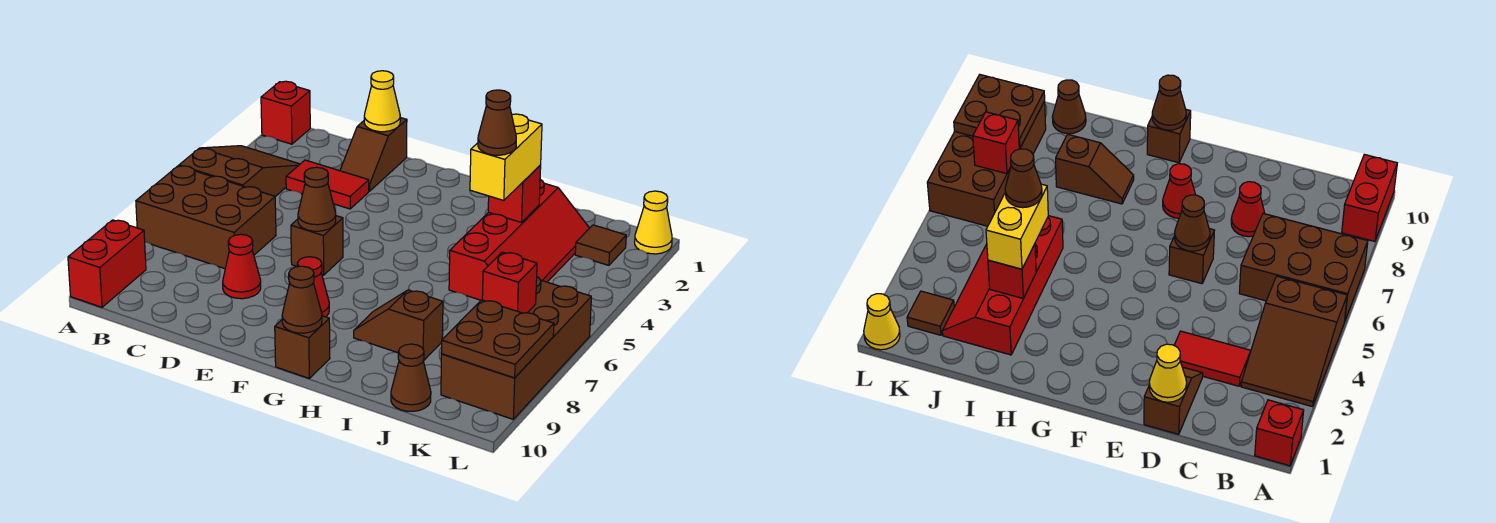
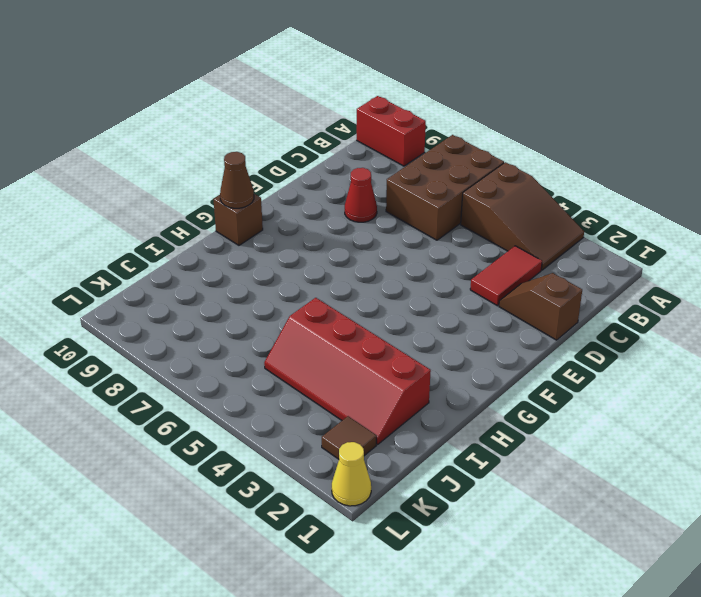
none -> red brick A1 level 1
none -> brown brick E6 level 1
none -> red cone F8 level 1

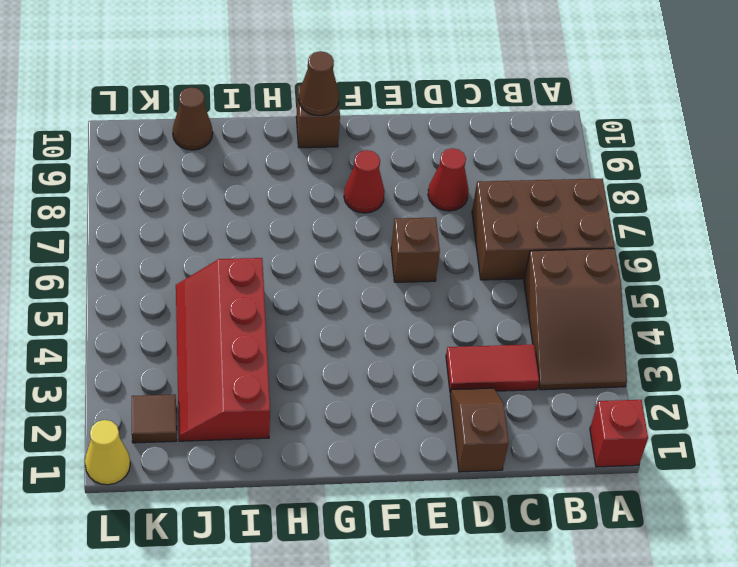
none -> red brick A9:A10 level 1
none -> brown slope H8:I8 level 1 top I
none -> brown brick K6:L9 level 1

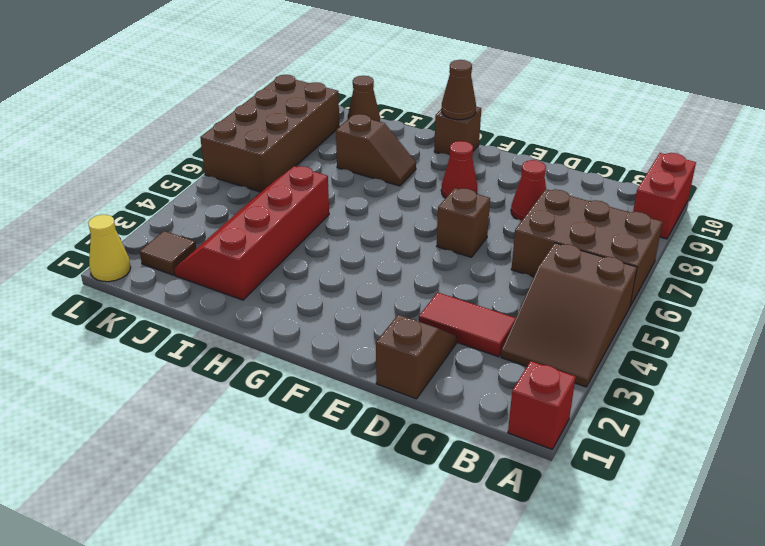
none -> yellow cone D1 level 2
none -> brown cone E6 level 2
none -> red brick I3 level 2

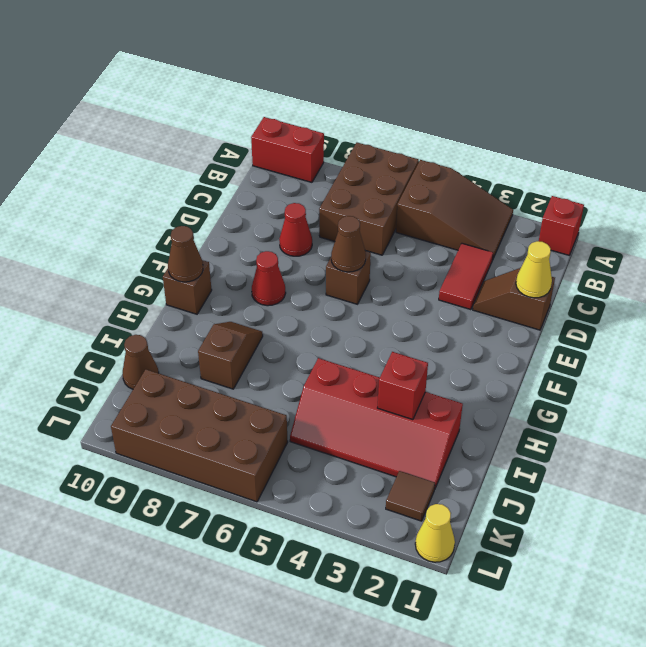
none -> red brick K7 level 2
none -> brown plate K8:L9 level 2
none -> yellow brick I3:I4 level 3

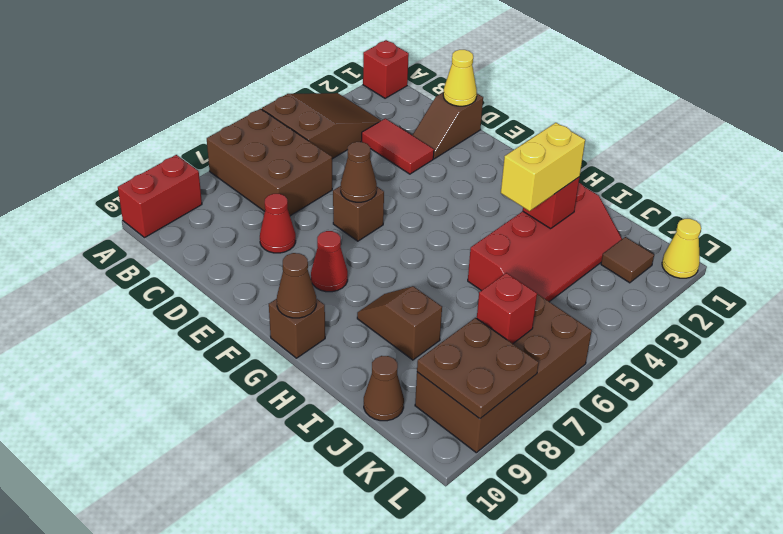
none -> brown cone I4 level 4

